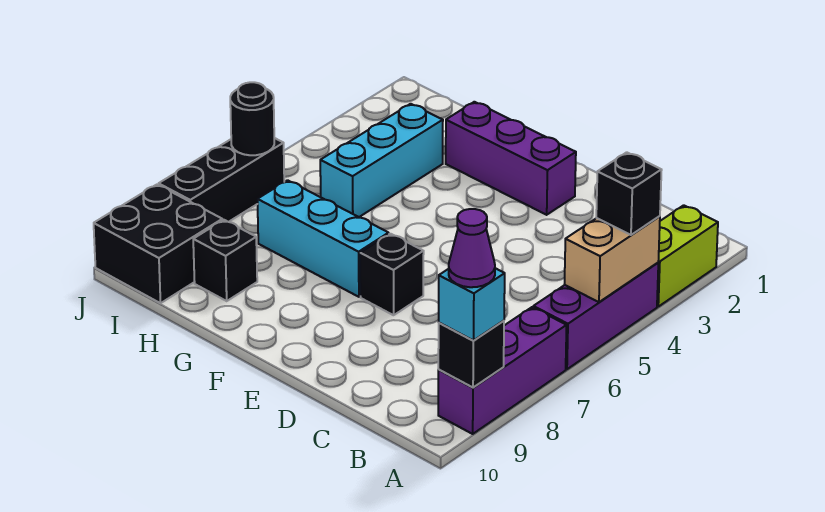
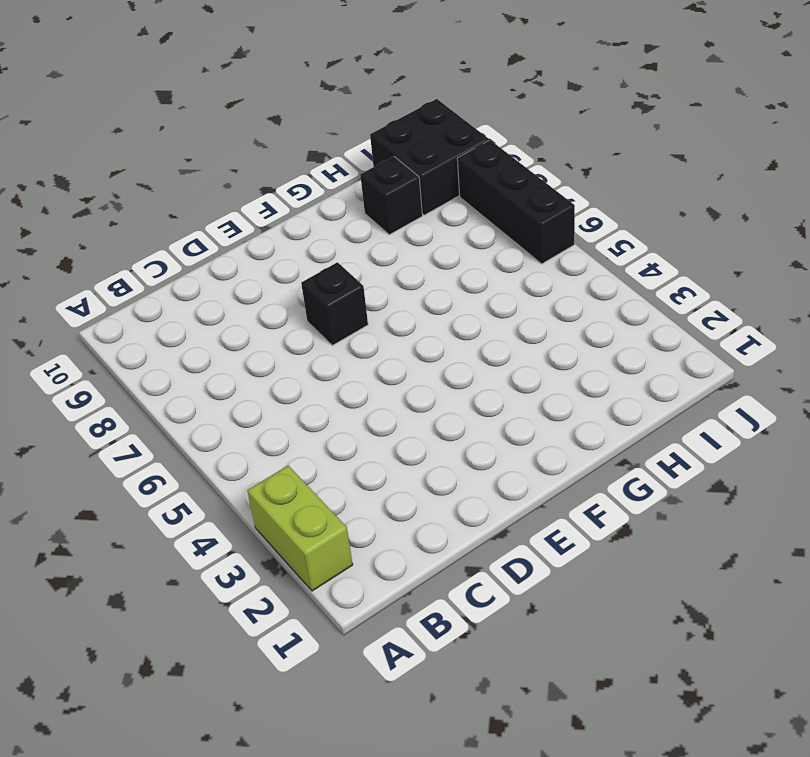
none -> purple brick A4:A6 level 1
none -> purple brick A7:A9 level 1
none -> purple brick E2:G2 level 1

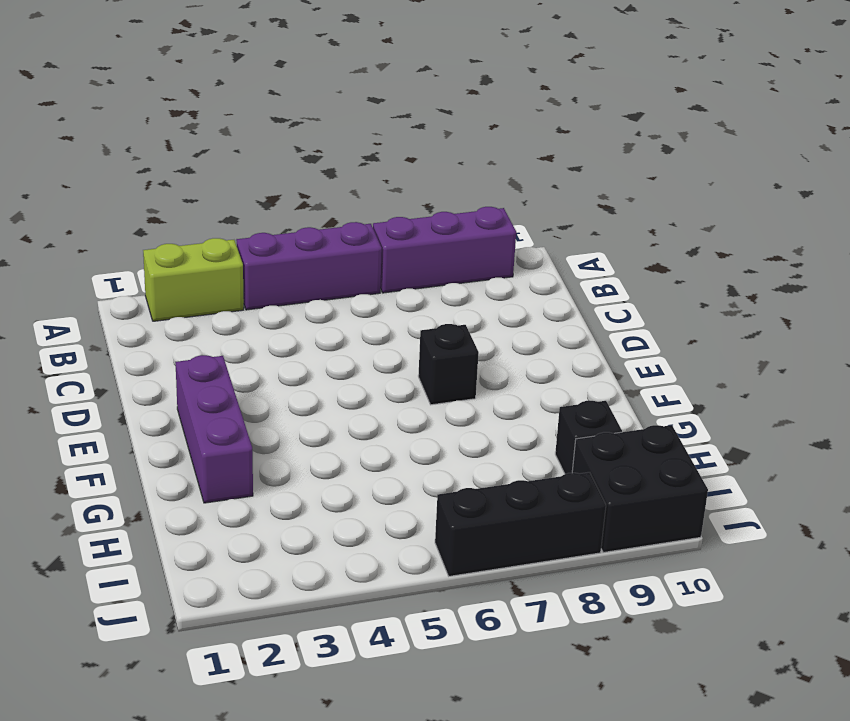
none -> cyan brick F7:H7 level 1
none -> cyan brick H3:H5 level 1
none -> tan brick A4:A5 level 2

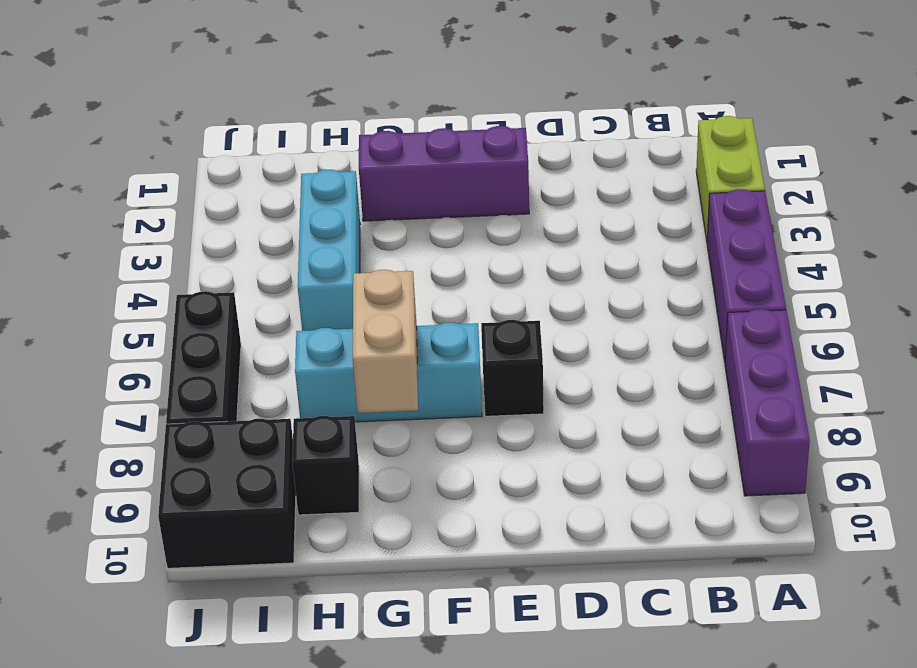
tan brick G7:G8 level 2 -> tan brick A4:A5 level 2
none -> black brick A9 level 2
none -> black round brick J6 level 2
none -> black brick A4 level 3

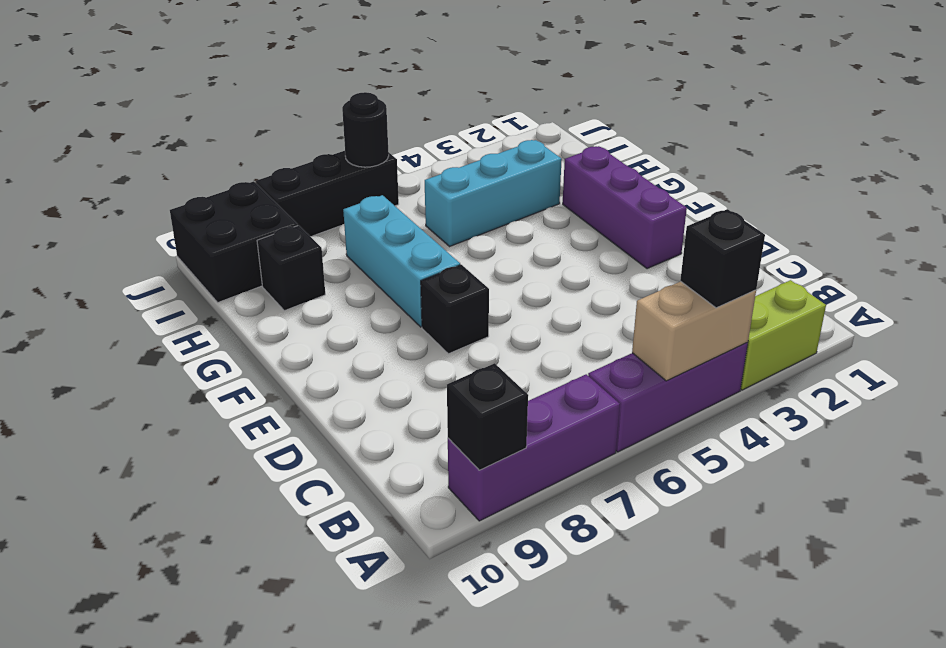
none -> cyan brick A9 level 3
none -> purple cone A9 level 4

